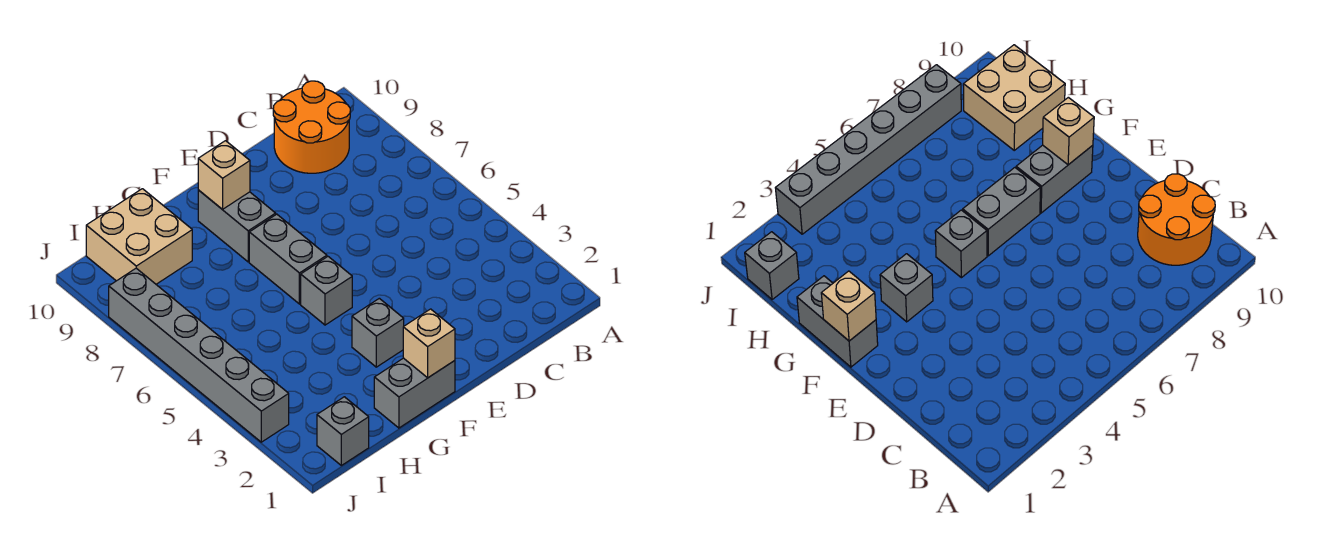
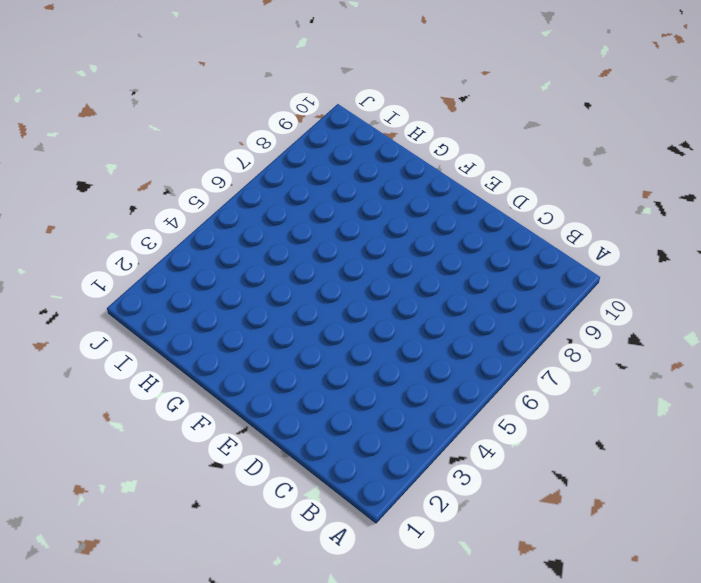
none -> orange round brick B9:C10 level 1
none -> grey brick F1:G1 level 1

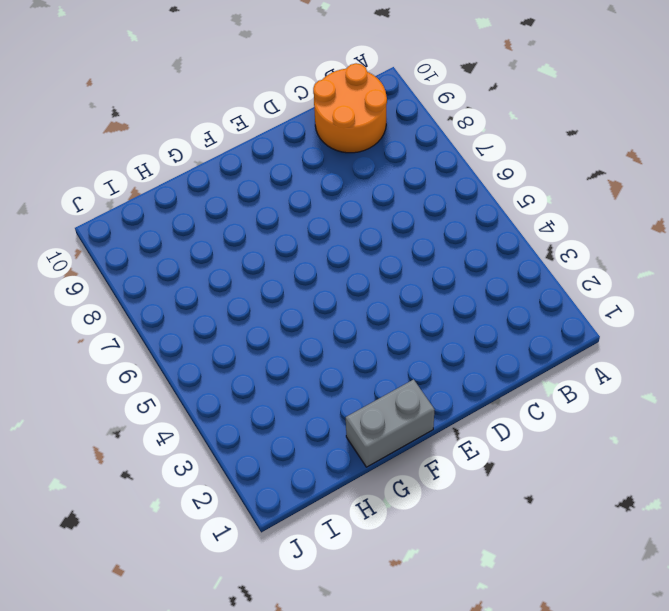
none -> grey brick F3 level 1
none -> grey brick F5 level 1

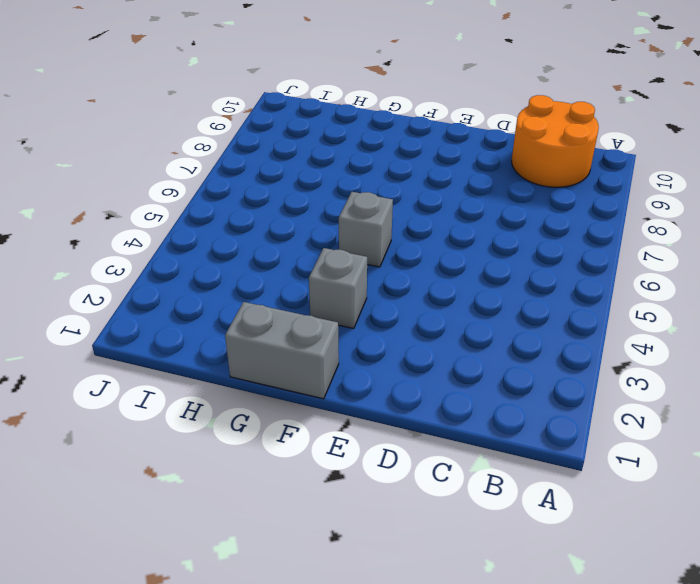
none -> grey brick F6:F7 level 1
none -> grey brick F8:F9 level 1

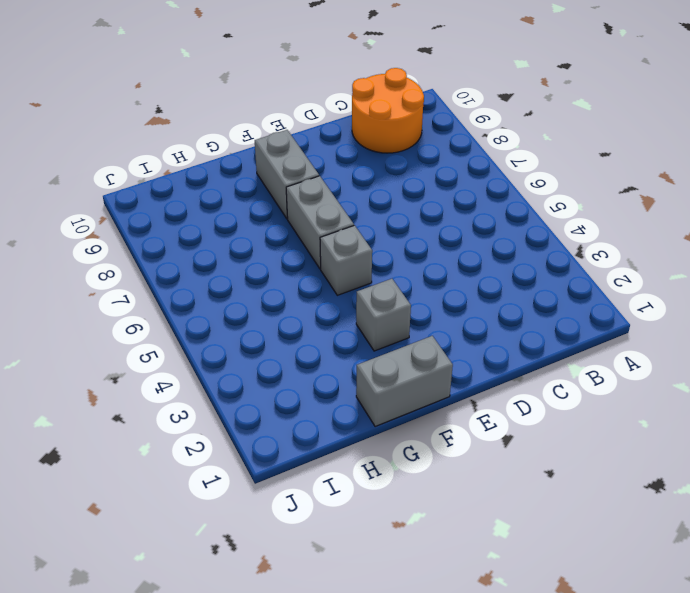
none -> tan brick H9:I10 level 1
none -> grey brick I1 level 1

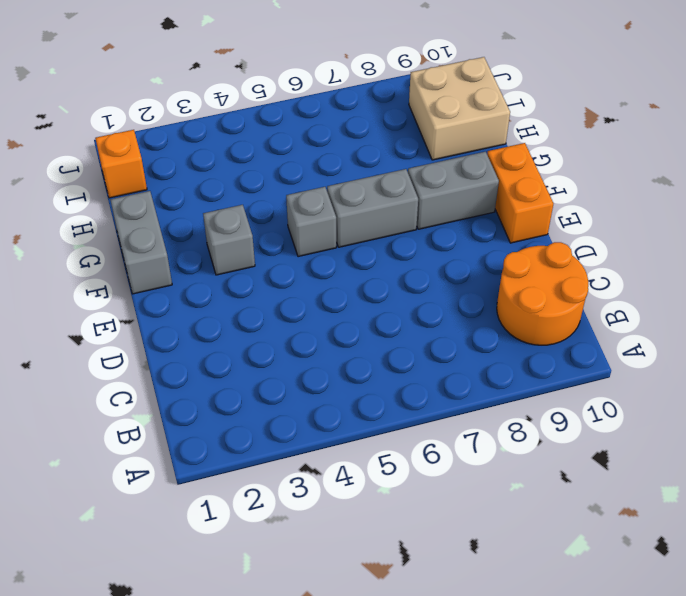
orange brick E10:F10 level 1 -> none
orange brick I1 level 1 -> grey brick I1 level 1
none -> grey brick J3:J8 level 1
none -> tan brick F1 level 2

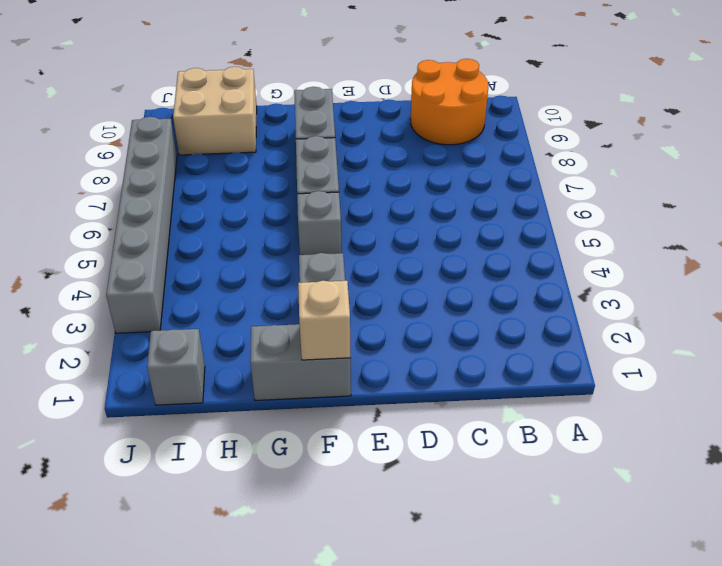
none -> tan brick F9 level 2

